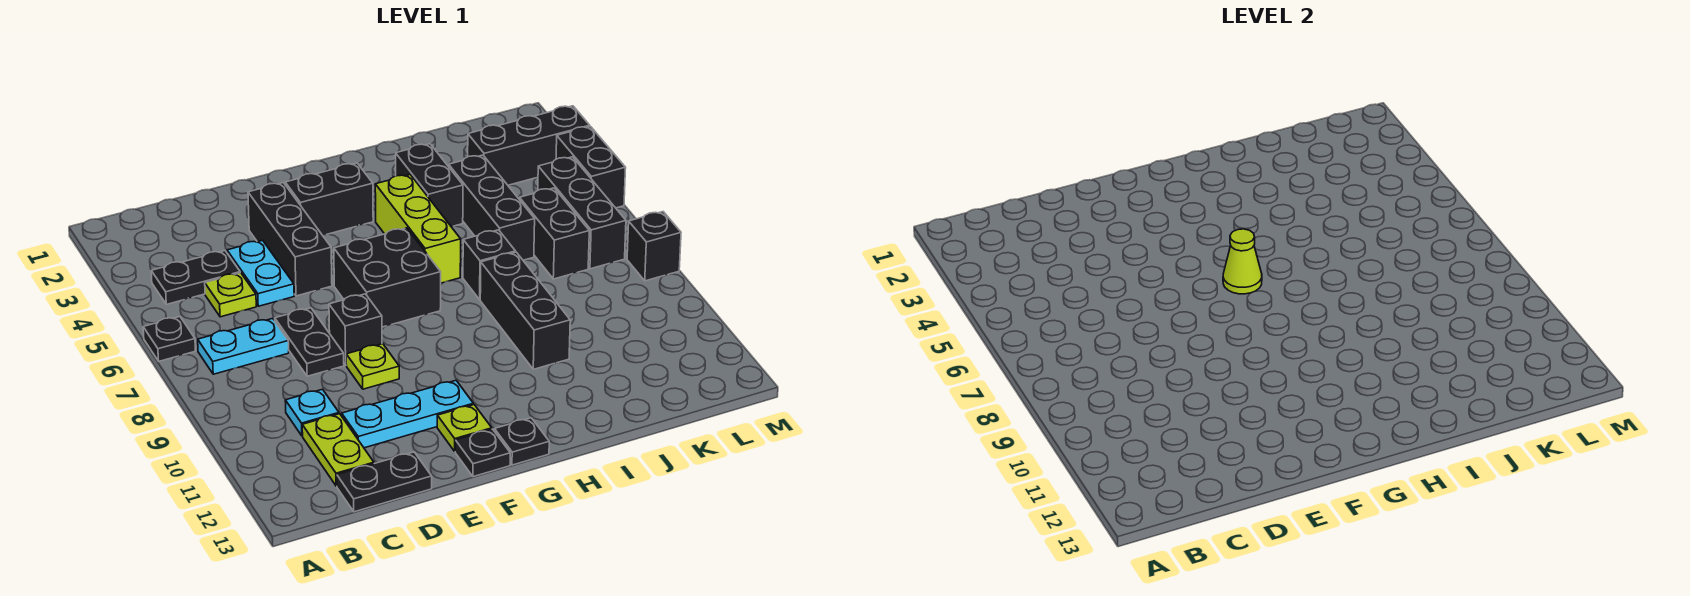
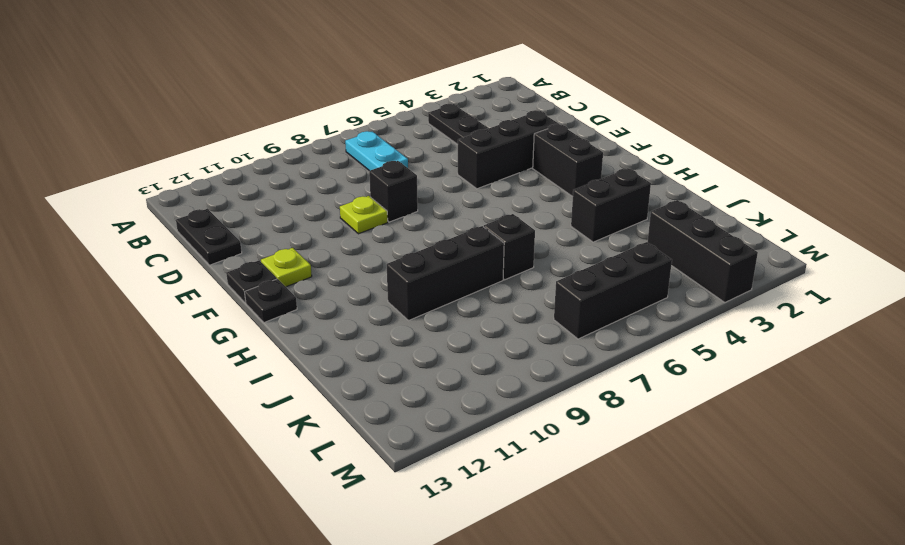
none -> black plate A6 level 1
none -> lime plate C5 level 1
none -> cyan plate C10 level 1

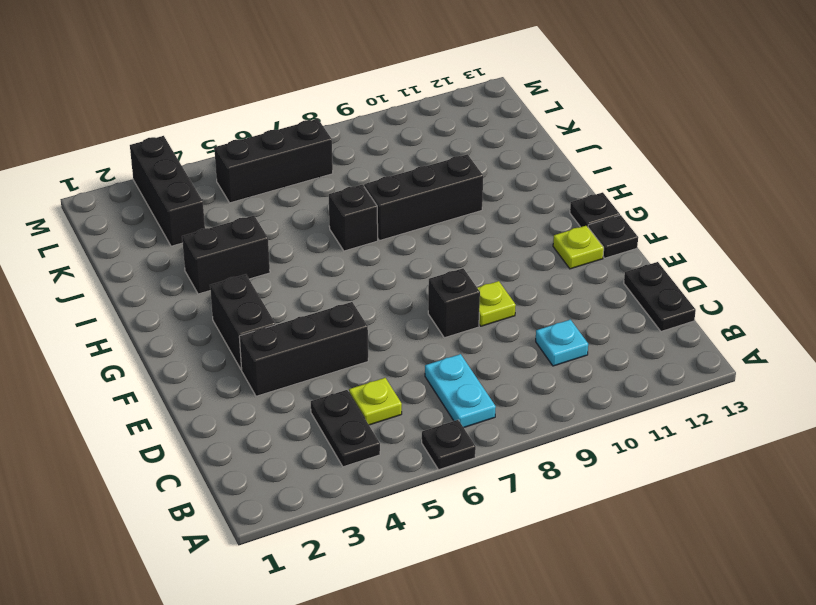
none -> lime plate C11:C12 level 1
none -> cyan plate D4:D5 level 1
none -> black plate D7:D8 level 1

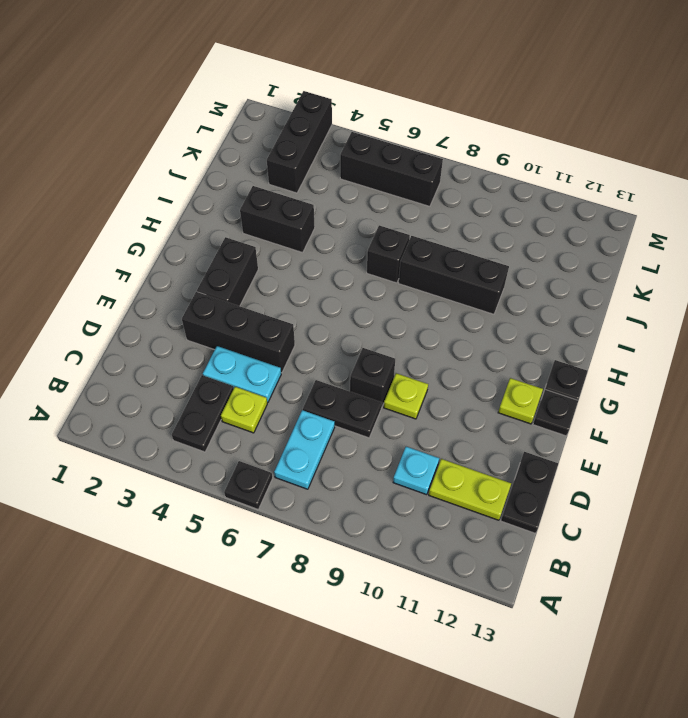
none -> cyan plate D11:F11 level 1
none -> black brick F6:G7 level 1
none -> lime brick H4:H6 level 1

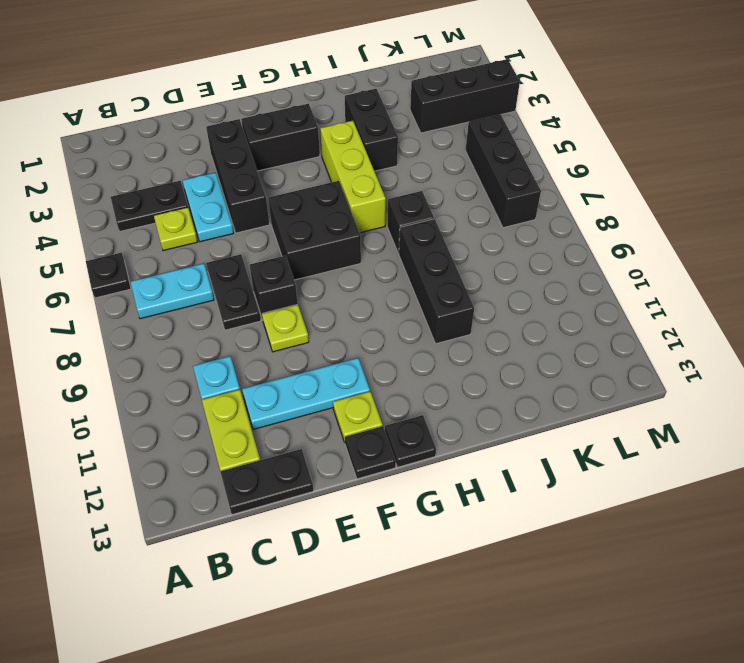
none -> black brick J4:J6 level 1
none -> black brick K6:K7 level 1
none -> black brick M4:M5 level 1

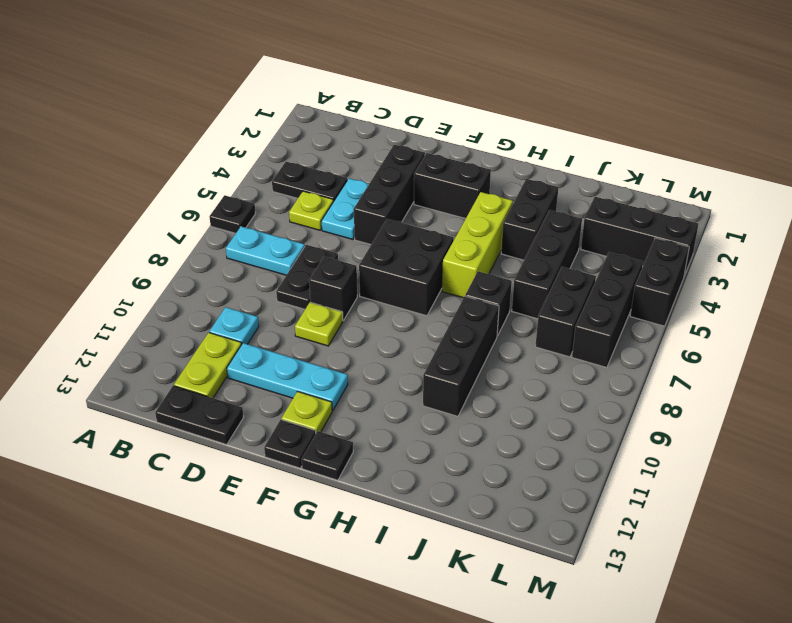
none -> black brick M8 level 1
none -> lime cone G6 level 2

